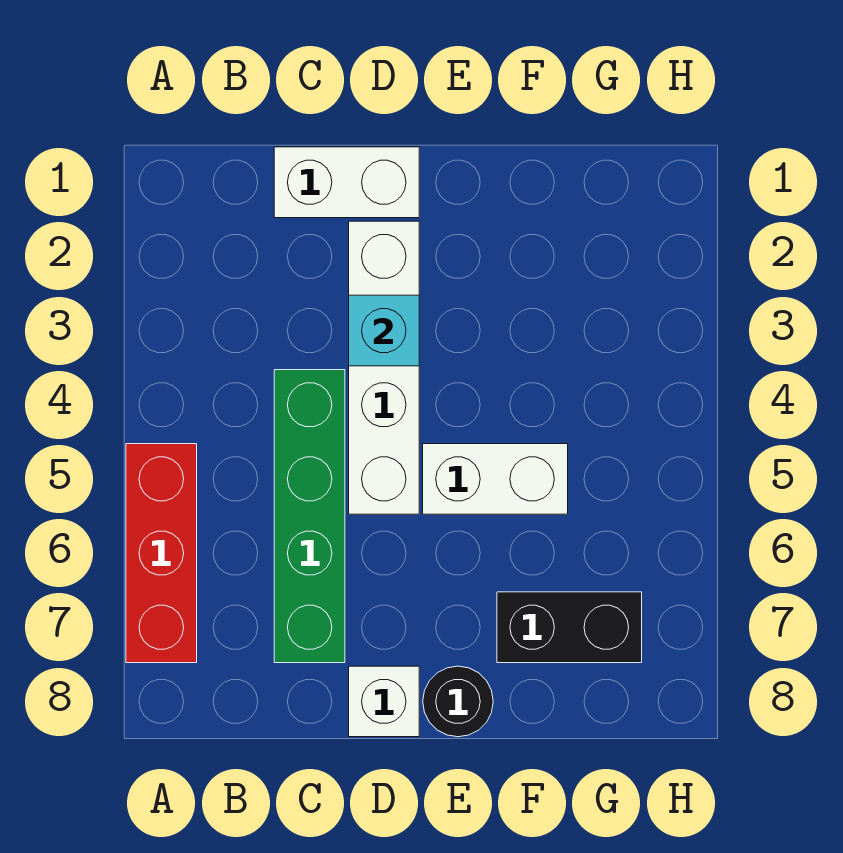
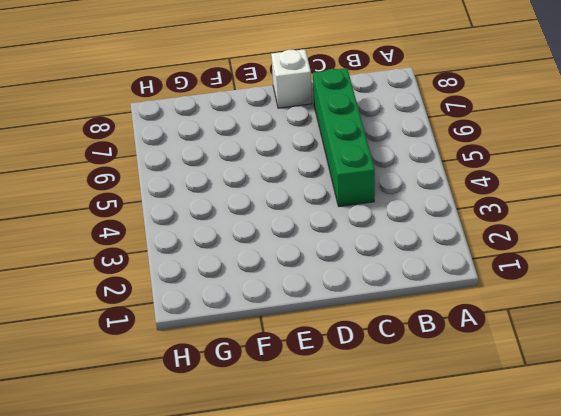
none -> red brick A5:A7 level 1
none -> white brick C1:D1 level 1

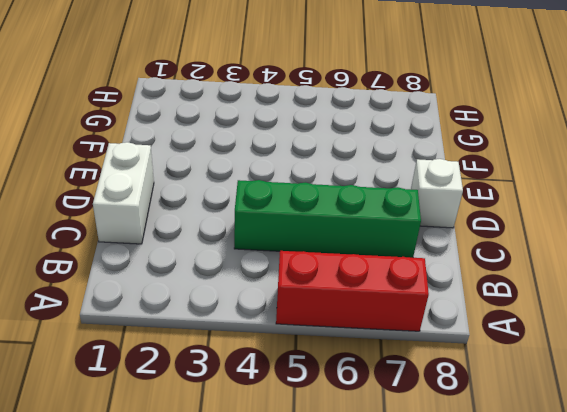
none -> white brick D2:D5 level 1
none -> white brick E5:F5 level 1

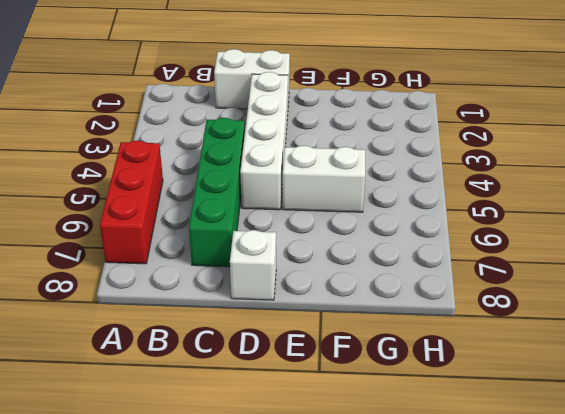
none -> black round brick E8 level 1
none -> black brick F7:G7 level 1

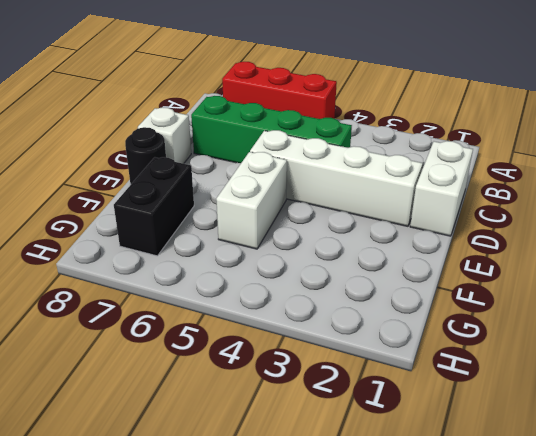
none -> cyan brick D3 level 2

